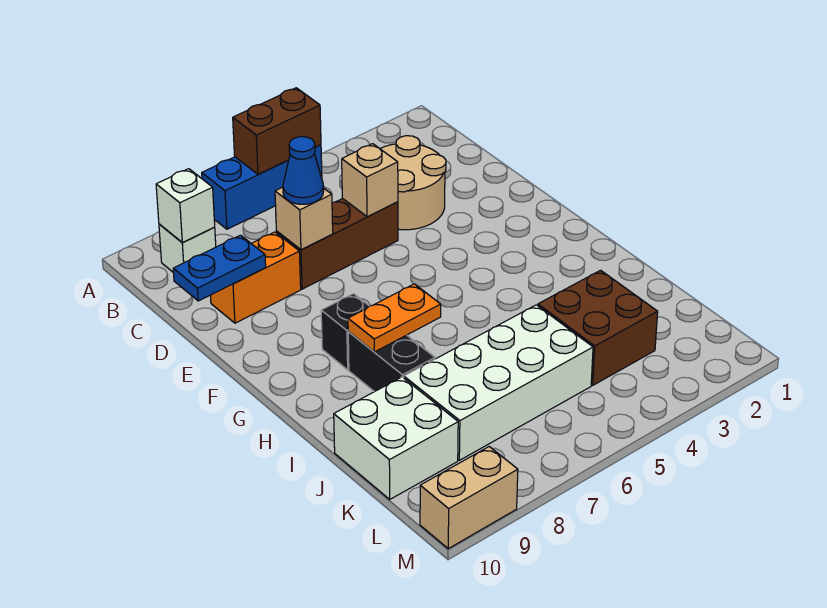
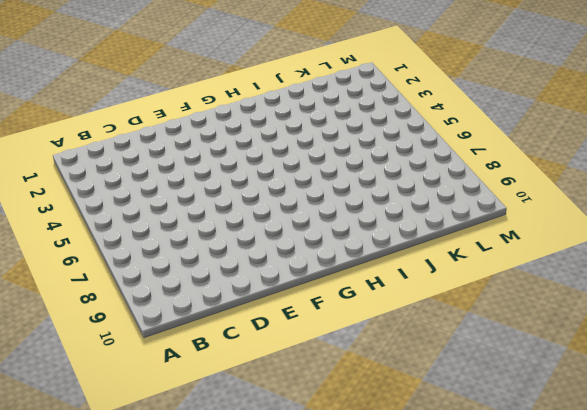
none -> blue brick A5:A7 level 1
none -> white brick B9 level 1
none -> tan round brick C3:D4 level 1

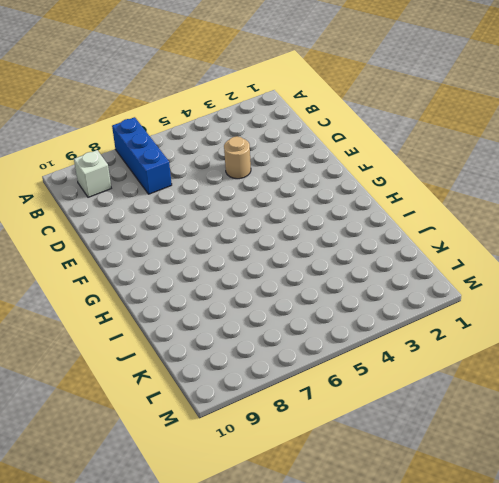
blue brick A7:C7 level 1 -> blue brick A5:A7 level 1
tan round brick D4 level 1 -> tan round brick C3:D4 level 1
none -> brown brick D5:D7 level 1
none -> orange brick D8:D9 level 1
none -> black brick G8 level 1

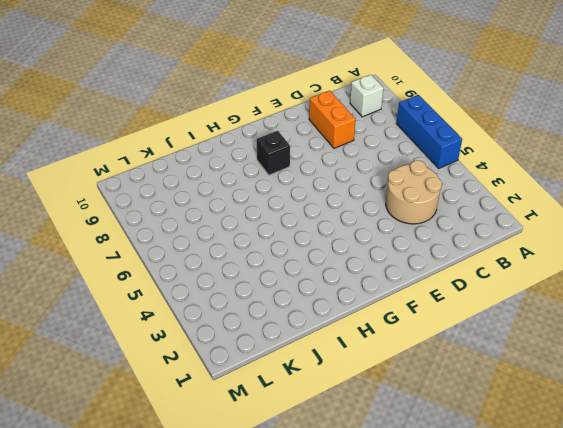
none -> brown brick D5:D7 level 1
none -> black brick H8:I8 level 1
none -> brown brick J3:K4 level 1

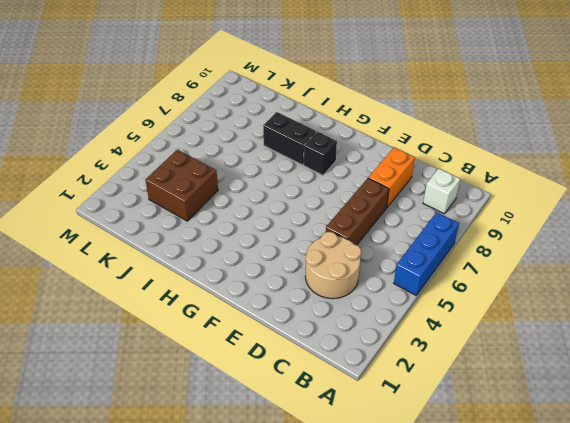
none -> white brick J5:K8 level 1
none -> white brick J9:K10 level 1
none -> tan brick M9:M10 level 1

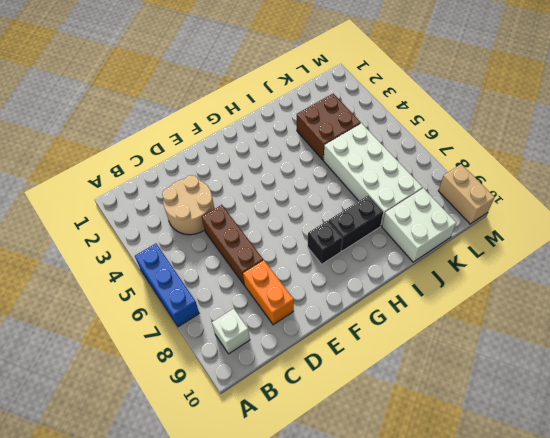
none -> brown brick A5:A6 level 2
none -> white brick B9 level 2
none -> tan brick D5 level 2

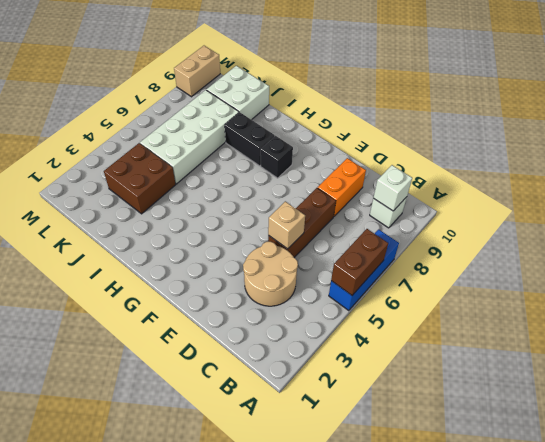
none -> tan brick D7 level 2
none -> blue plate D9:D10 level 2
none -> orange plate H7:H8 level 2

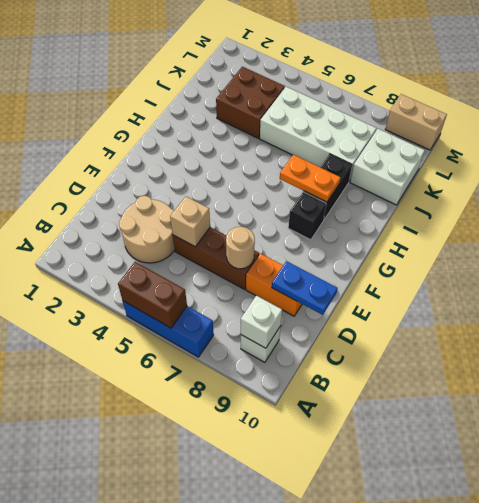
tan round brick D7 level 2 -> tan brick D7 level 2
none -> blue cone D7 level 3

